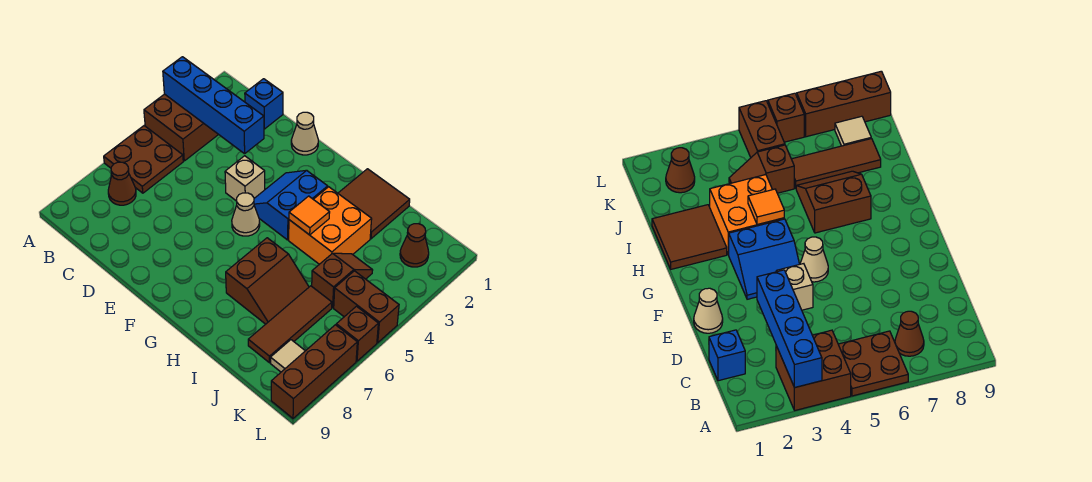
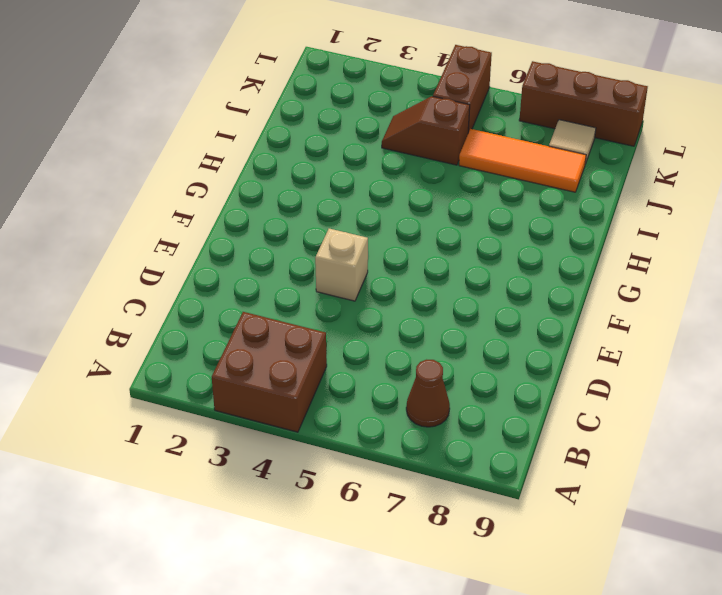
orange tile J6:J8 level 1 -> brown tile J6:J8 level 1
none -> brown plate A5:B6 level 1
none -> blue brick C1 level 1
none -> tan cone E1 level 1

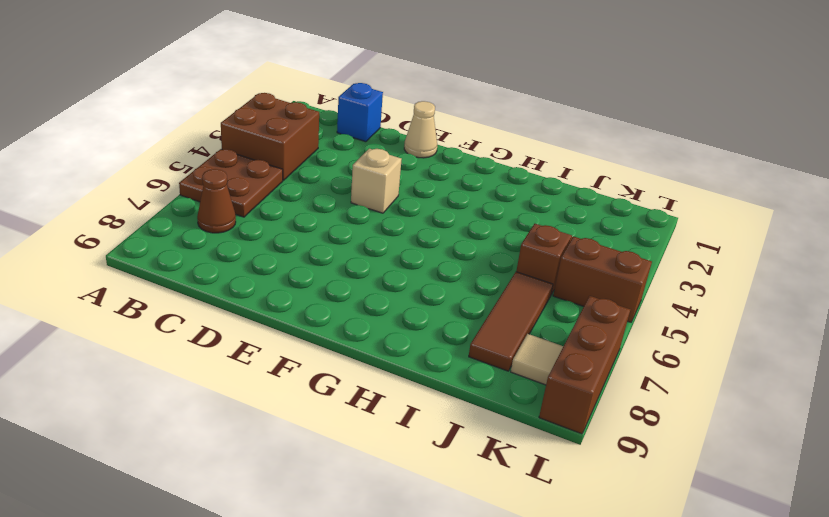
none -> blue slope F3:G4 level 1 top G
none -> tan cone F5 level 1
none -> brown tile H1:I2 level 1

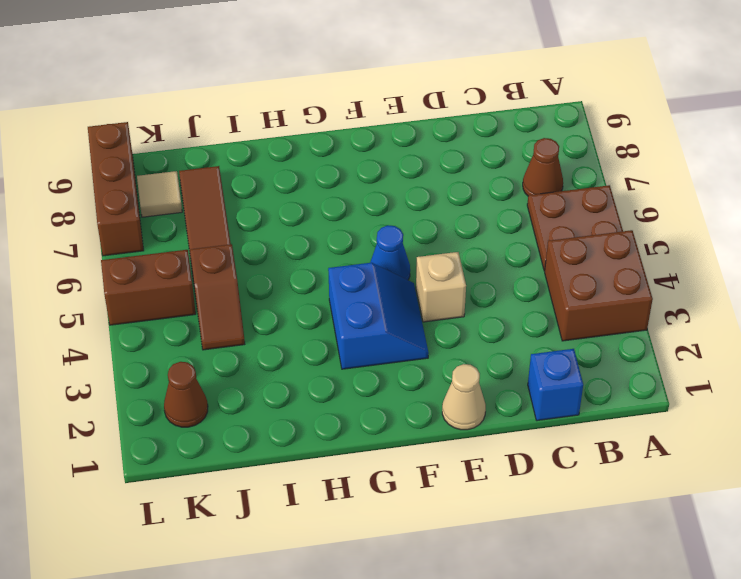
blue cone F5 level 1 -> tan cone F5 level 1
none -> brown tile H1:I2 level 1
none -> orange brick H3:I4 level 1
none -> brown slope H6:I7 level 1 top H

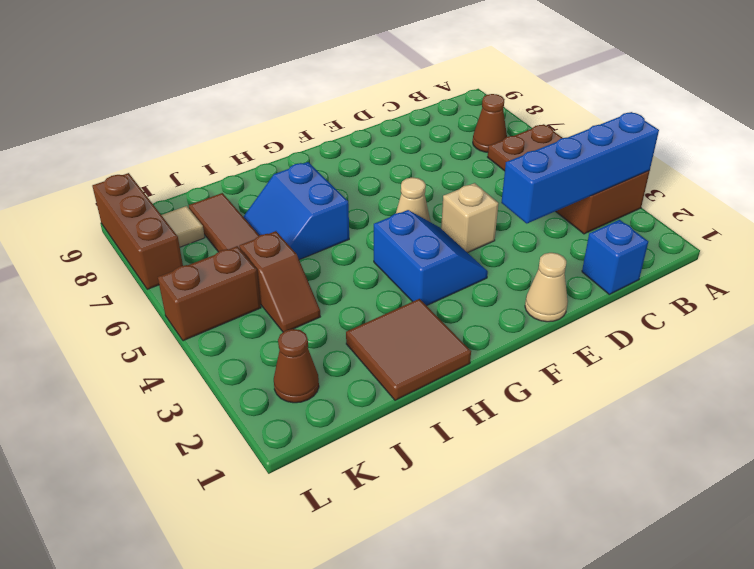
blue slope H6:I7 level 1 top H -> brown slope H6:I7 level 1 top H
none -> orange brick H3:I4 level 1
none -> brown brick L6 level 1
none -> orange tile H4 level 2

